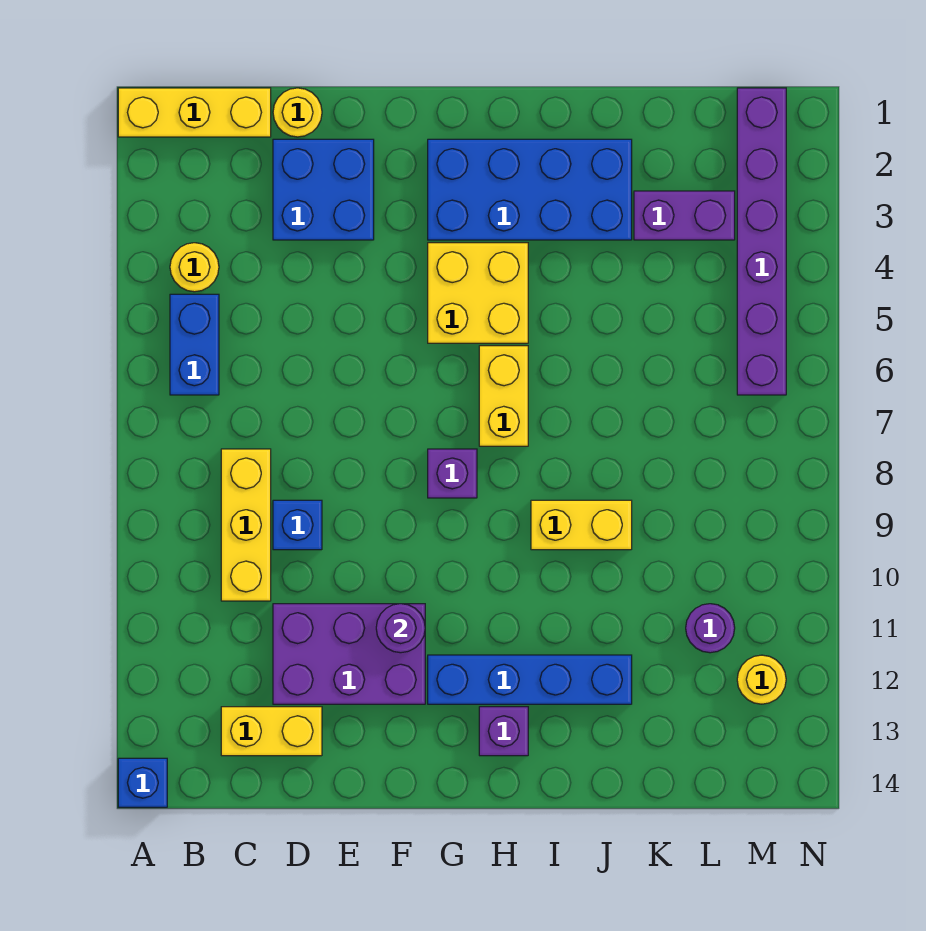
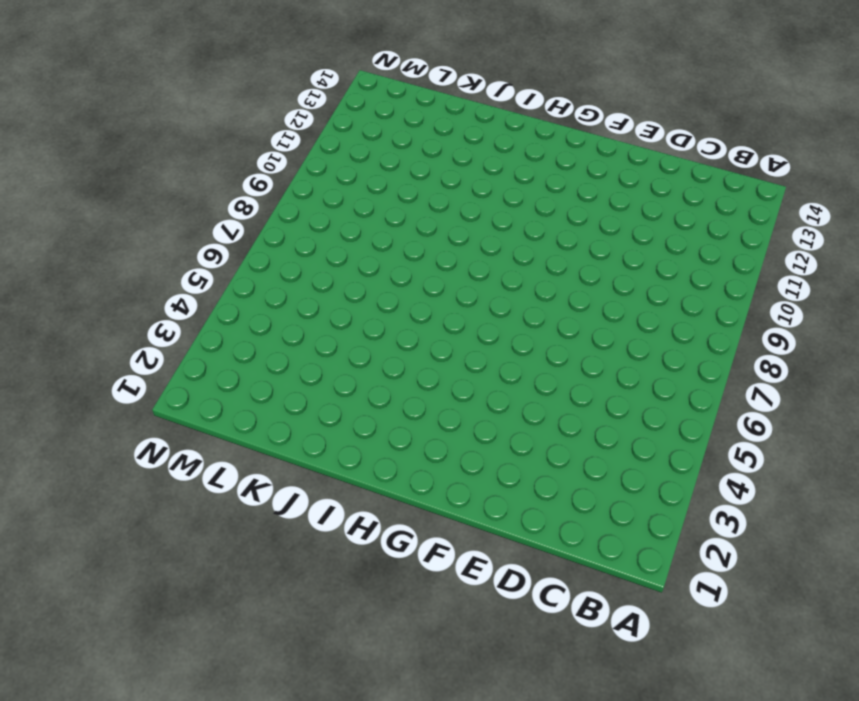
none -> yellow brick A1:C1 level 1
none -> blue brick A14 level 1
none -> yellow round brick B4 level 1

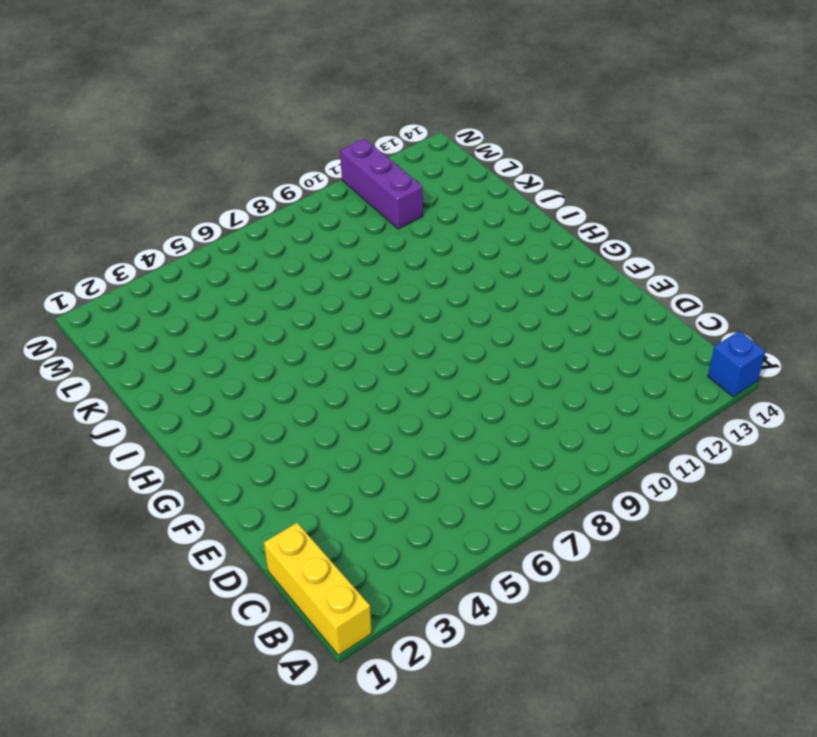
purple brick L11:N11 level 1 -> purple round brick L11 level 1
none -> yellow round brick B4 level 1
none -> blue brick B5:B6 level 1
none -> yellow brick C8:C10 level 1

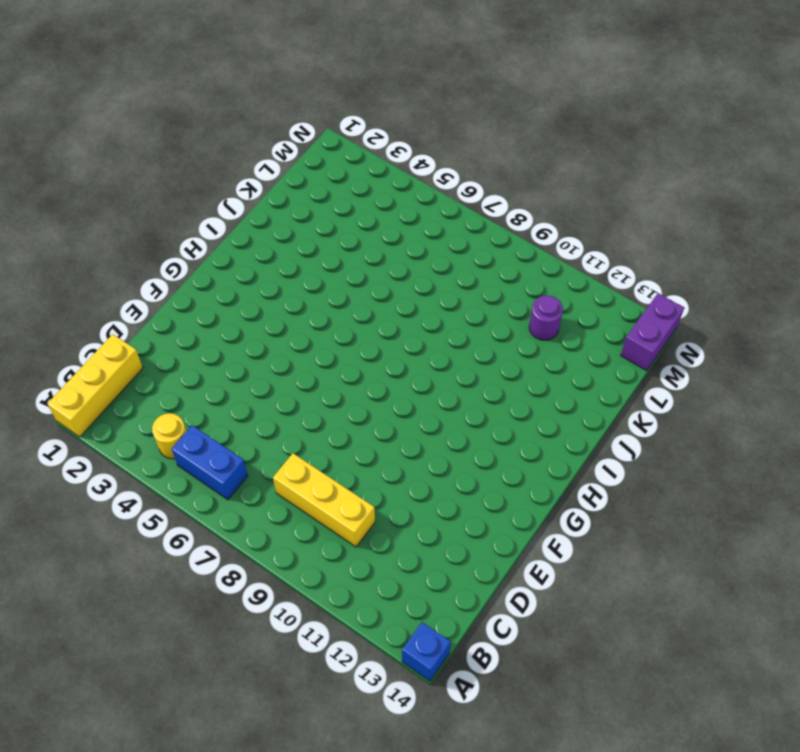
purple brick M14:N14 level 1 -> purple brick K3:L3 level 1
none -> yellow brick C13:D13 level 1
none -> yellow round brick D1 level 1
none -> blue brick D2:E3 level 1

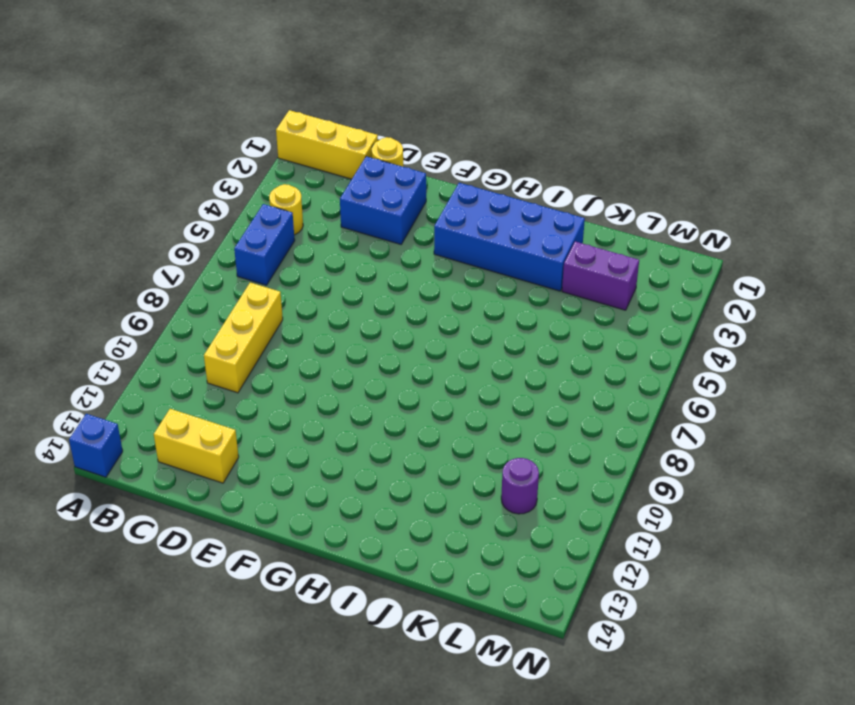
none -> blue brick D9 level 1
none -> purple brick D11:F12 level 1
none -> yellow brick G4:H5 level 1

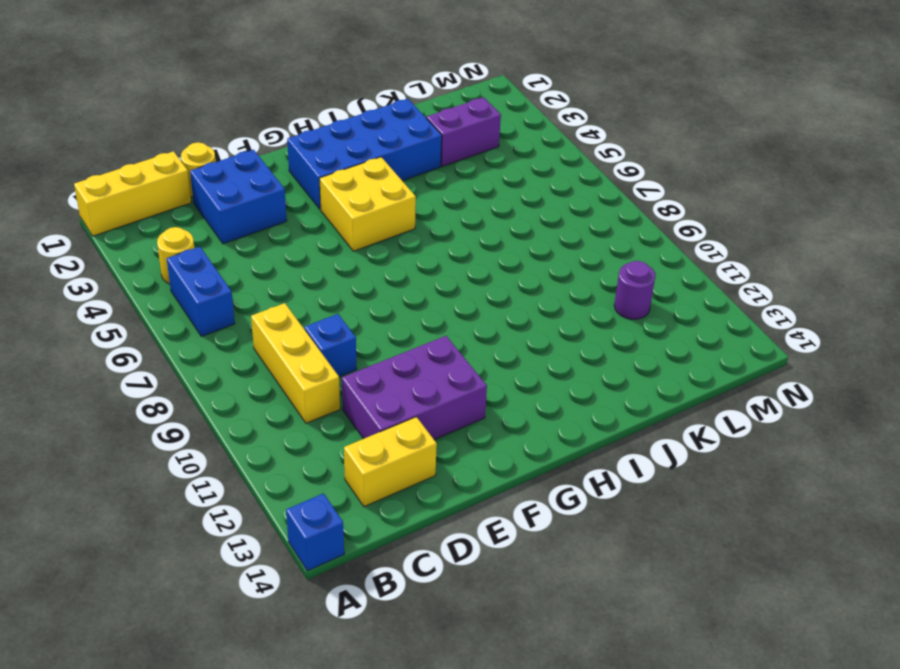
none -> purple brick G8 level 1
none -> blue brick G12:J12 level 1
none -> yellow brick H6:H7 level 1

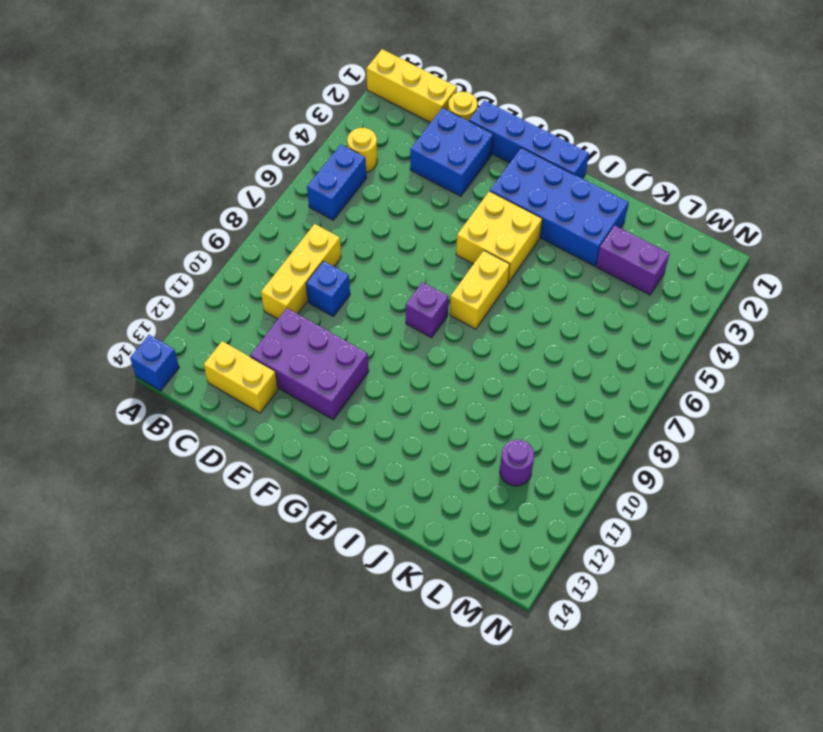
blue brick E1:H1 level 1 -> blue brick G12:J12 level 1
none -> purple brick H13 level 1
none -> yellow brick I9:J9 level 1
none -> purple brick M1:M6 level 1

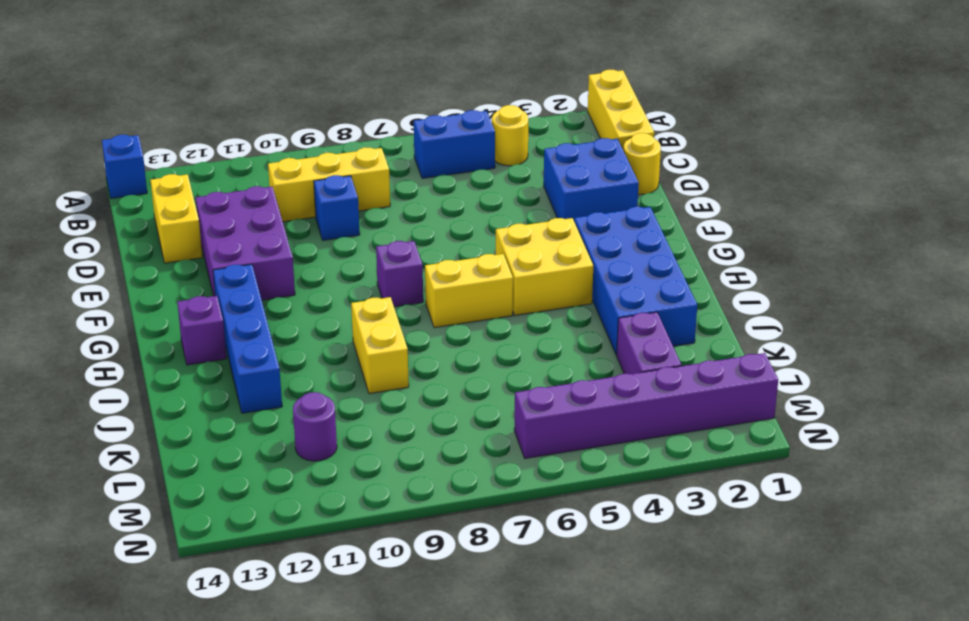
none -> yellow round brick M12 level 1
none -> purple round brick F11 level 2

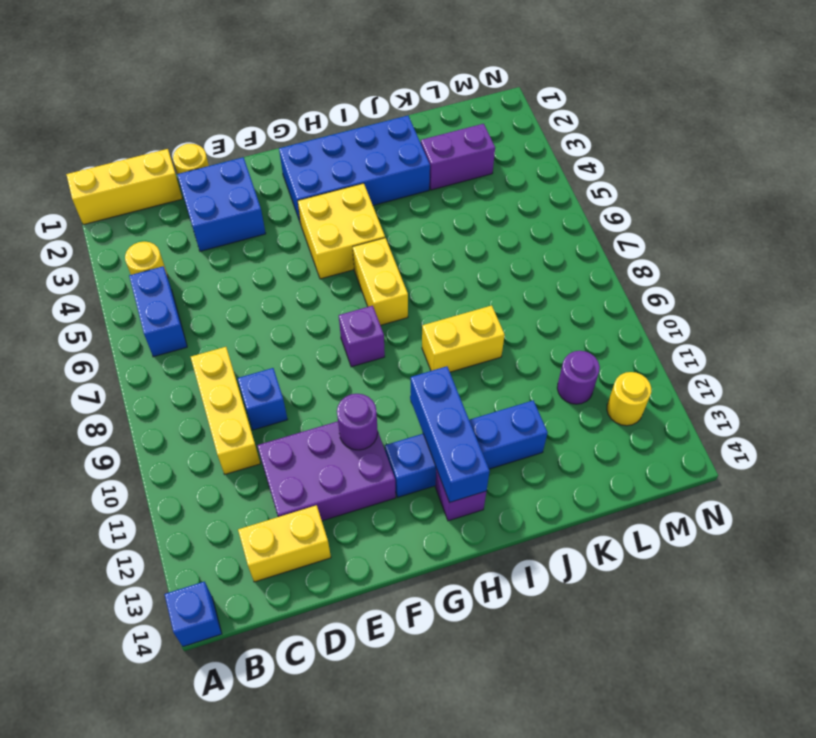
blue brick H11:H13 level 2 -> none
none -> purple brick M1:M6 level 1

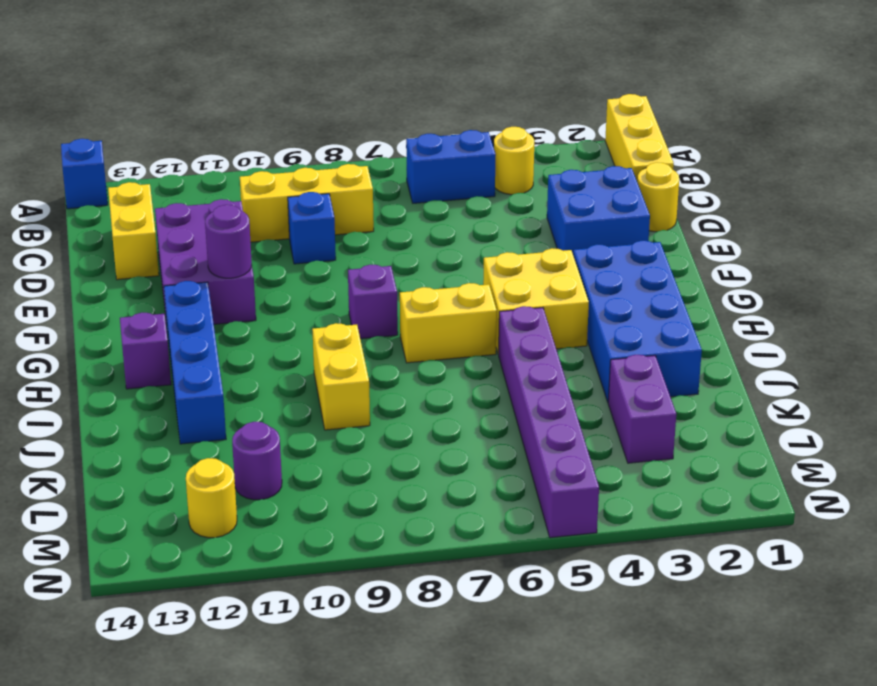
purple brick I5:N5 level 1 -> purple brick M1:M6 level 1

